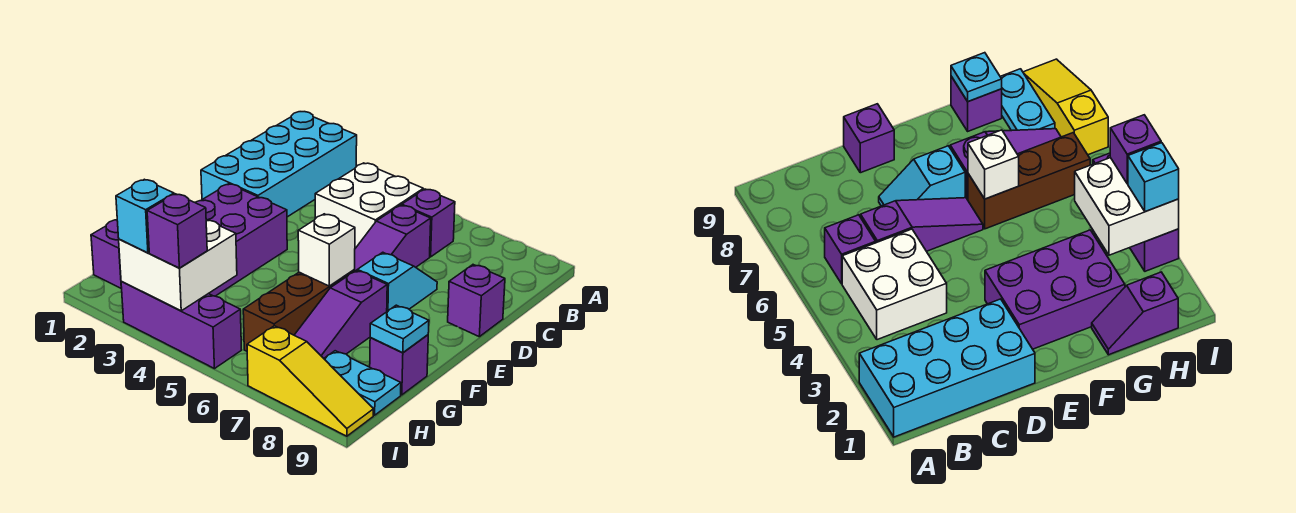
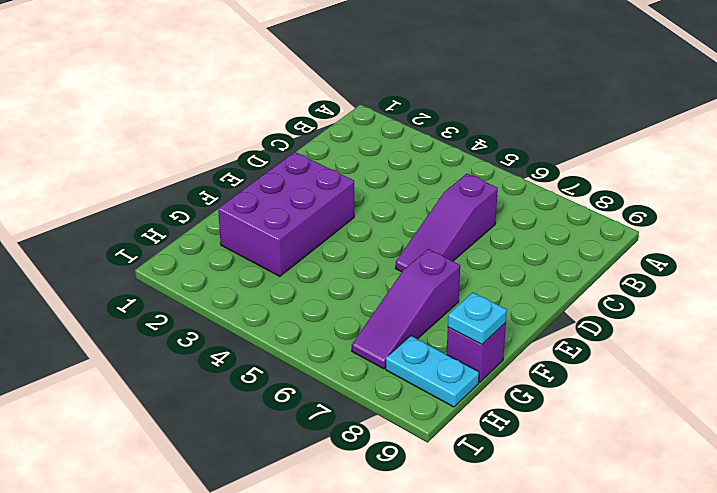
none -> cyan brick A1:D2 level 1
none -> white brick B4:C5 level 1
none -> purple brick B6 level 1

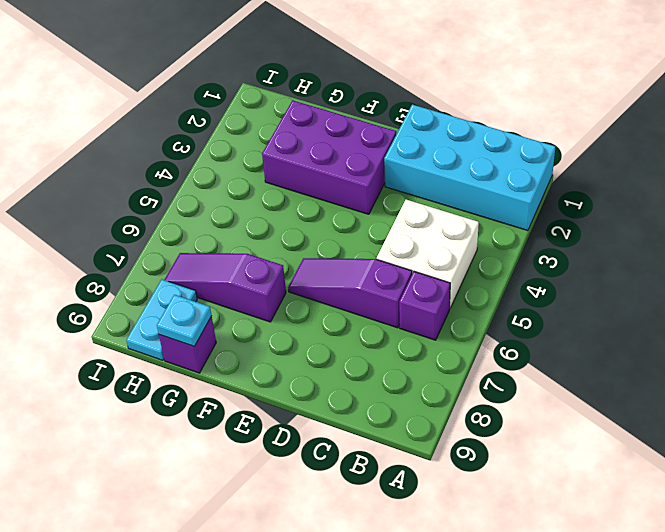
none -> cyan slope D7:E7 level 1 top E
none -> purple brick D9 level 1
none -> brown brick F6:H6 level 1

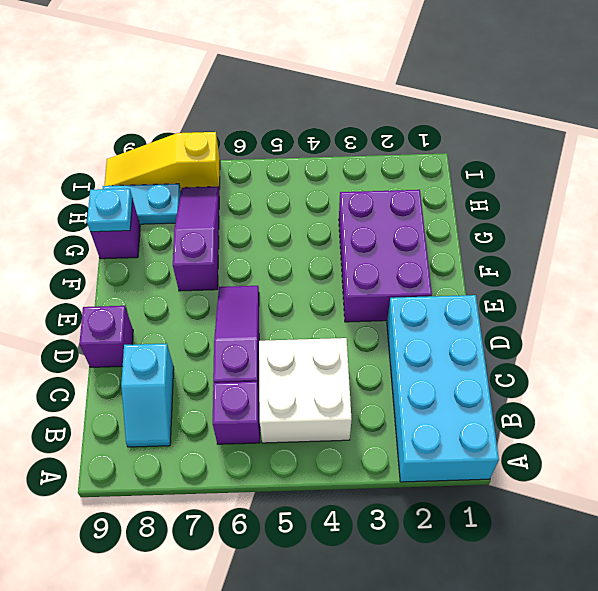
cyan slope B8:C8 level 1 top C -> cyan slope D7:E7 level 1 top E
none -> brown brick F6:H6 level 1
none -> purple slope G1:H1 level 1 top H
none -> purple brick I3:I5 level 1

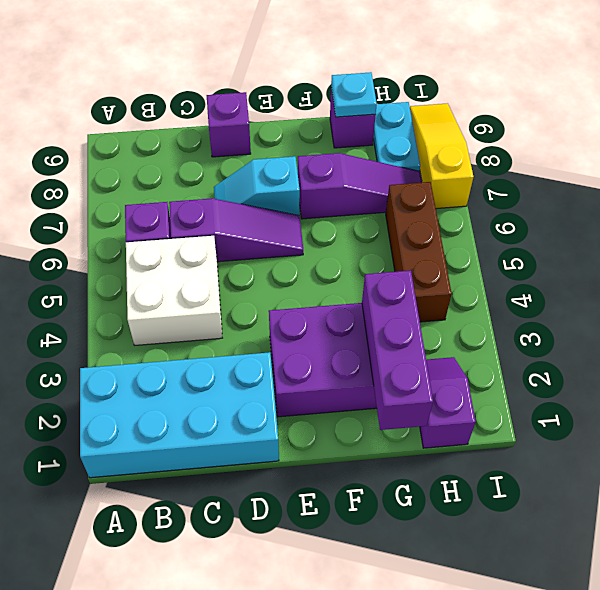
purple brick G1:G3 level 2 -> purple brick I3:I5 level 1
purple slope H1:H2 level 1 top 1 -> purple slope G1:H1 level 1 top H
brown brick H4:H6 level 1 -> brown brick F6:H6 level 1
none -> white brick F6 level 2
none -> white brick H3:I4 level 2
none -> cyan brick I3 level 3

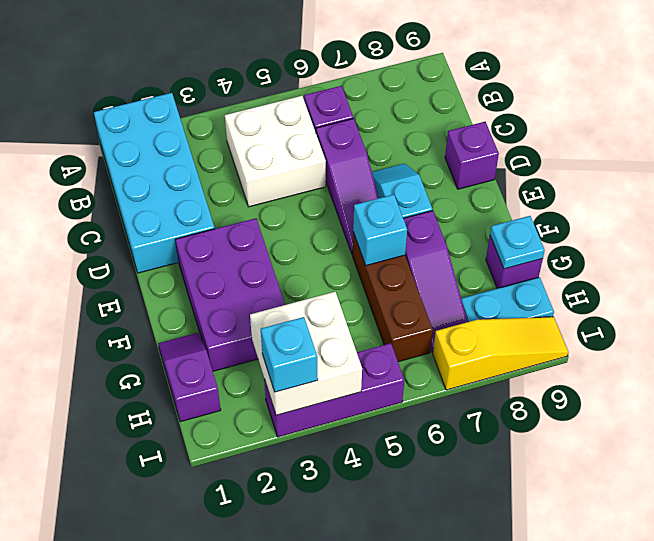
cyan brick F6 level 2 -> white brick F6 level 2
none -> purple brick I4 level 3

